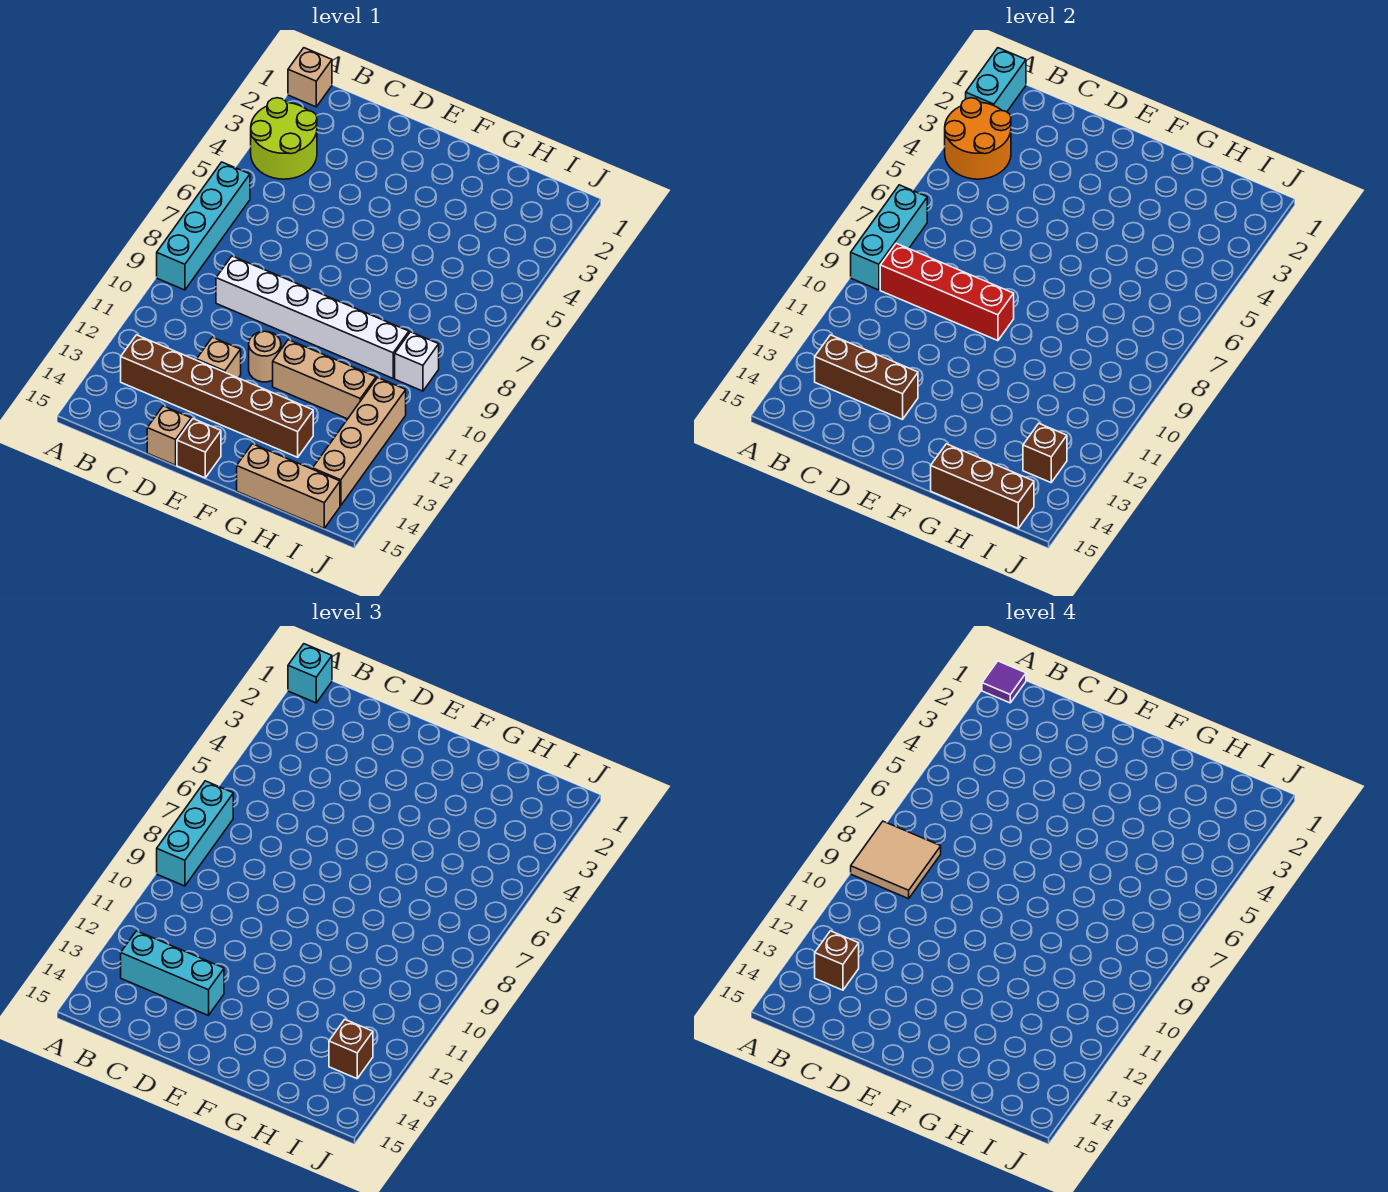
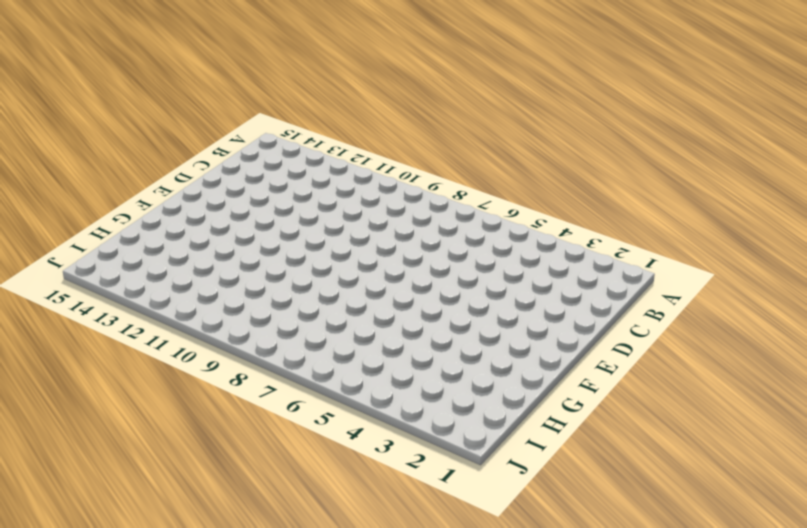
none -> tan brick A1 level 1
none -> lime round brick A3:B4 level 1
none -> cyan brick A6:A9 level 1

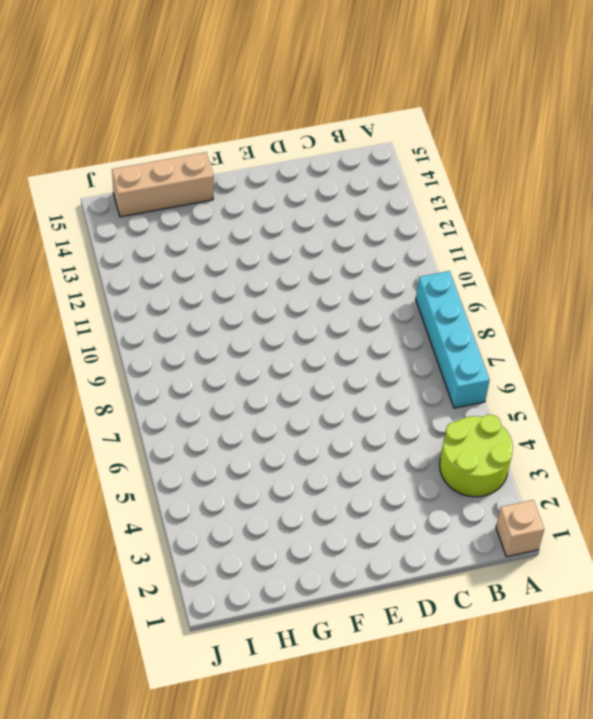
none -> brown brick B13:G13 level 1
none -> white brick C9:H9 level 1
none -> tan brick D12 level 1

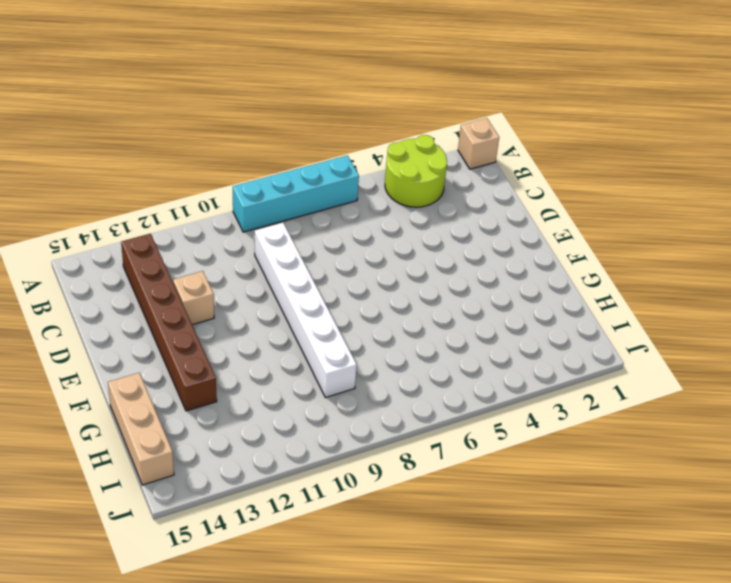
none -> tan brick D15 level 1
none -> tan round brick E11 level 1
none -> brown brick E15 level 1

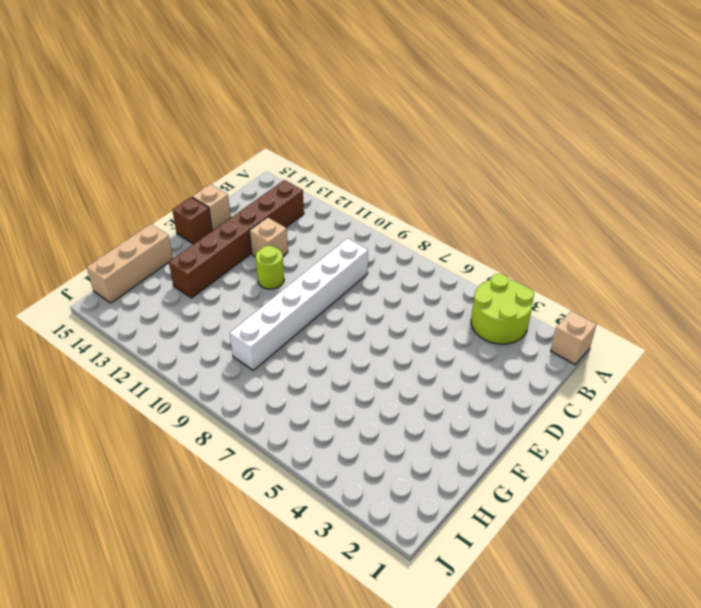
lime round brick E11 level 1 -> tan round brick E11 level 1
none -> cyan brick A6:A9 level 1
none -> tan brick F11:H11 level 1
none -> white brick I9 level 1

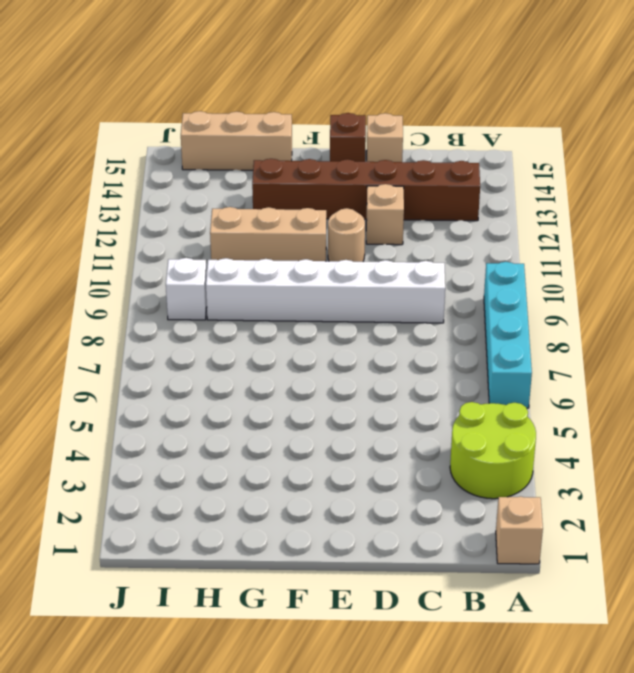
none -> tan brick I11:I14 level 1
none -> cyan brick A1:A2 level 2
none -> orange round brick A3:B4 level 2

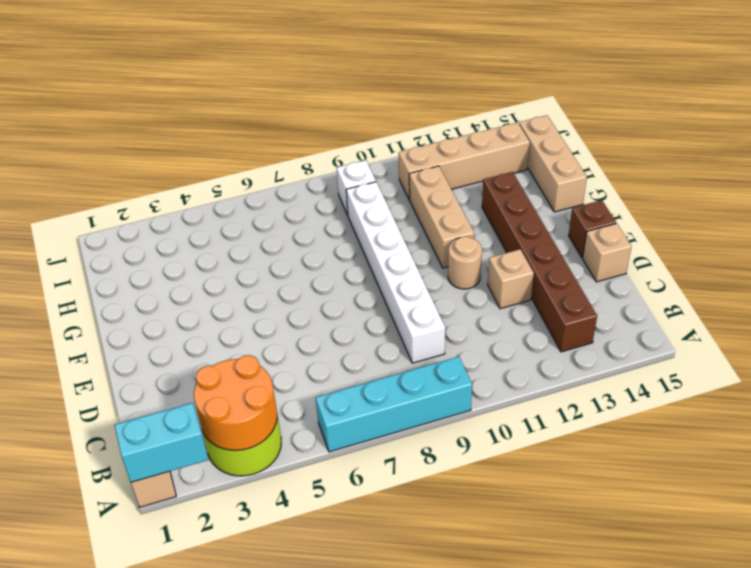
none -> cyan brick A7:A9 level 2
none -> red brick B9:E9 level 2
none -> brown brick B13:D13 level 2

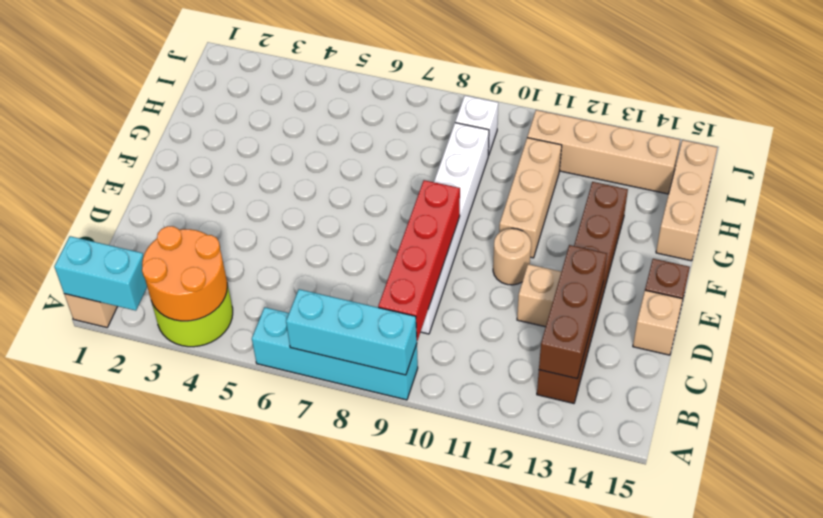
none -> brown brick G15:I15 level 2
none -> brown brick I13 level 2
none -> cyan brick A1 level 3

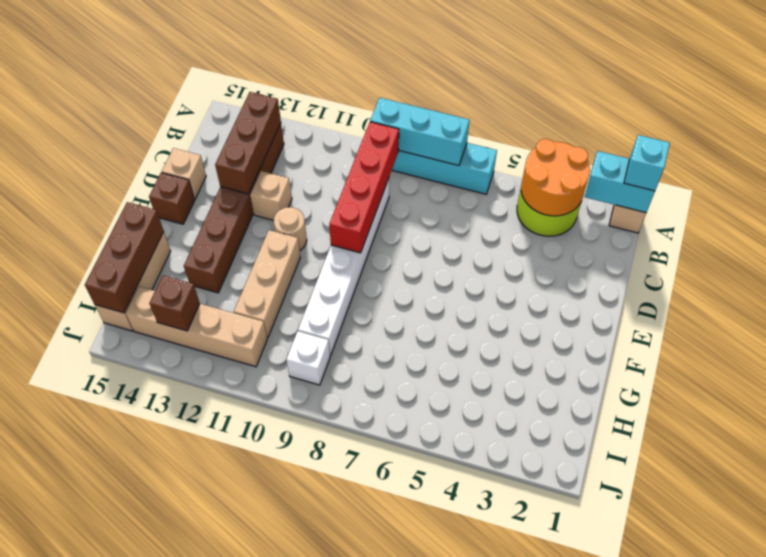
none -> cyan brick A7:A9 level 3
none -> cyan brick B13:D13 level 3
none -> brown brick I13 level 3

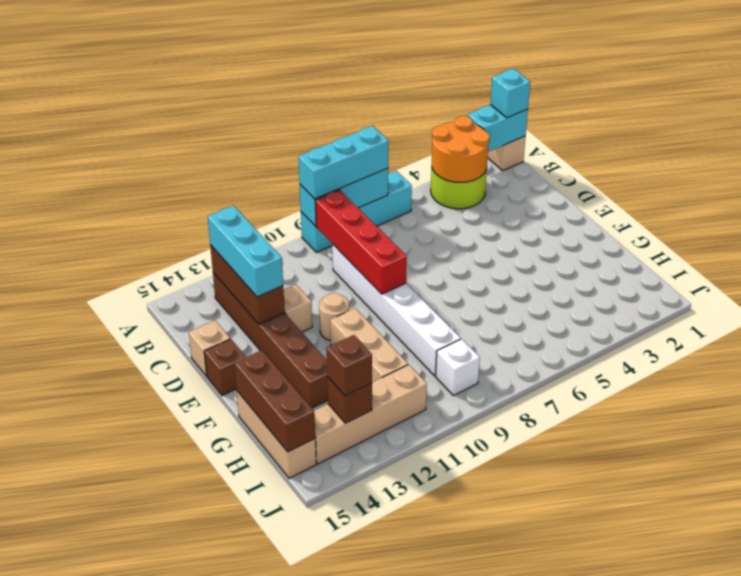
none -> purple tile A1 level 4
none -> tan tile A8:B9 level 4
none -> brown brick B13 level 4

